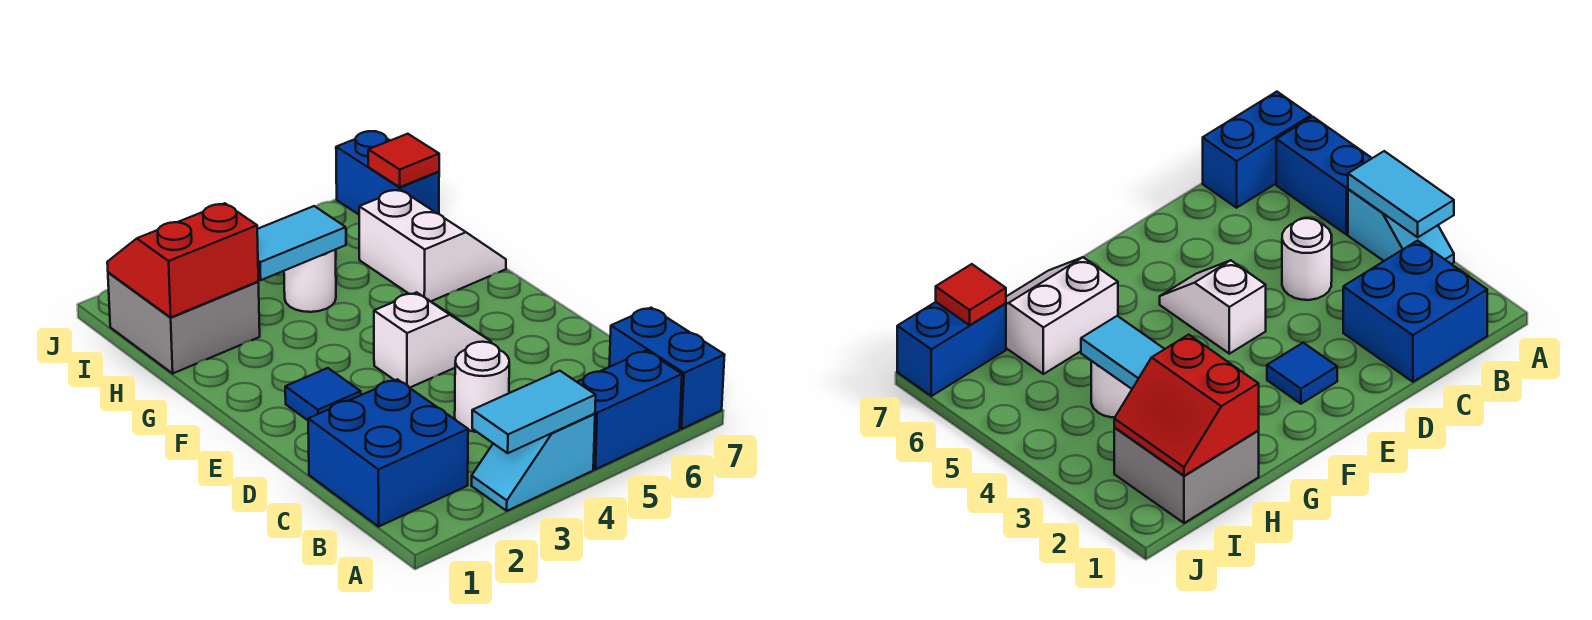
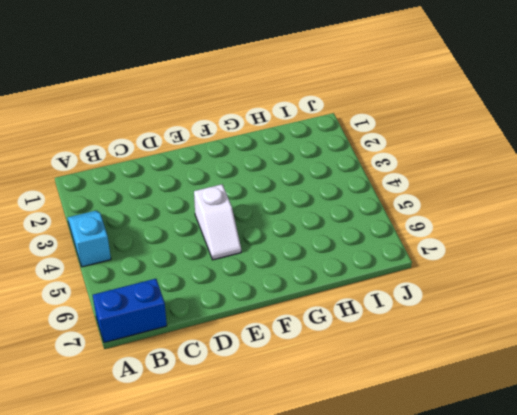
none -> blue brick A5:A6 level 1
none -> blue brick B1:C2 level 1
none -> white round brick C4 level 1

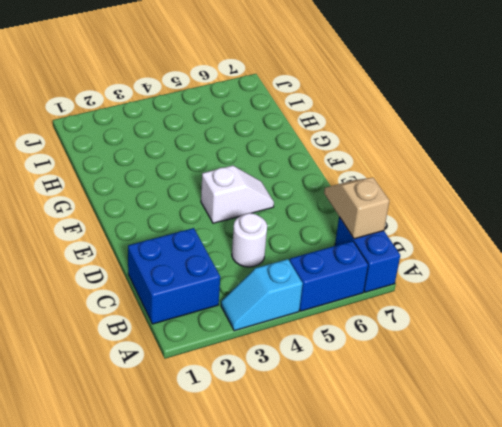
tan slope B7:C7 level 2 top B -> none
none -> blue tile E2 level 1
none -> white slope G6:H7 level 1 top 6
none -> grey brick H1:I2 level 1

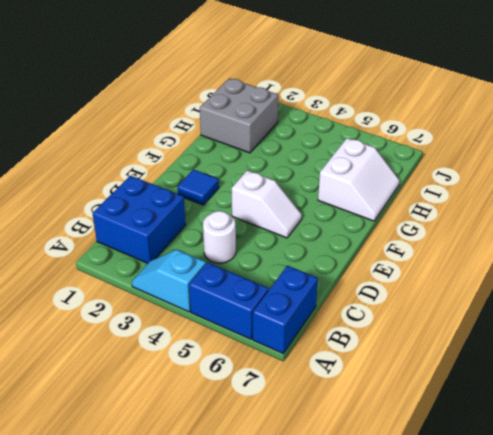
none -> white round brick H4 level 1
none -> blue brick I7:J7 level 1
none -> cyan tile A3:A4 level 2

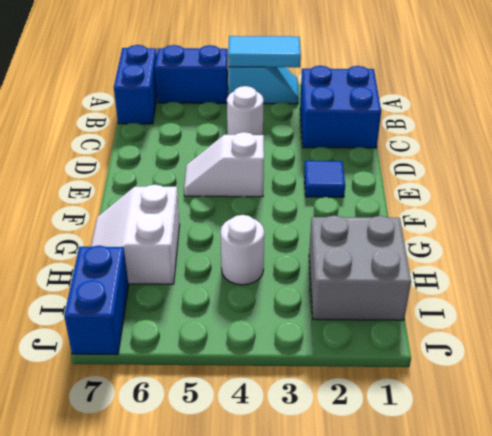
none -> red slope H1:I2 level 2 top H
none -> cyan tile H3:H4 level 2
none -> red tile I7 level 2

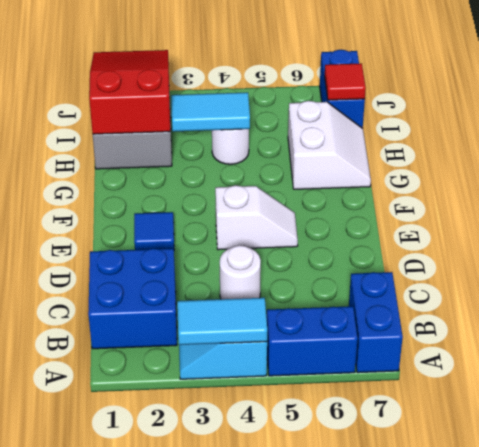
red slope H1:J2 level 2 top H -> red slope H1:I2 level 2 top H

